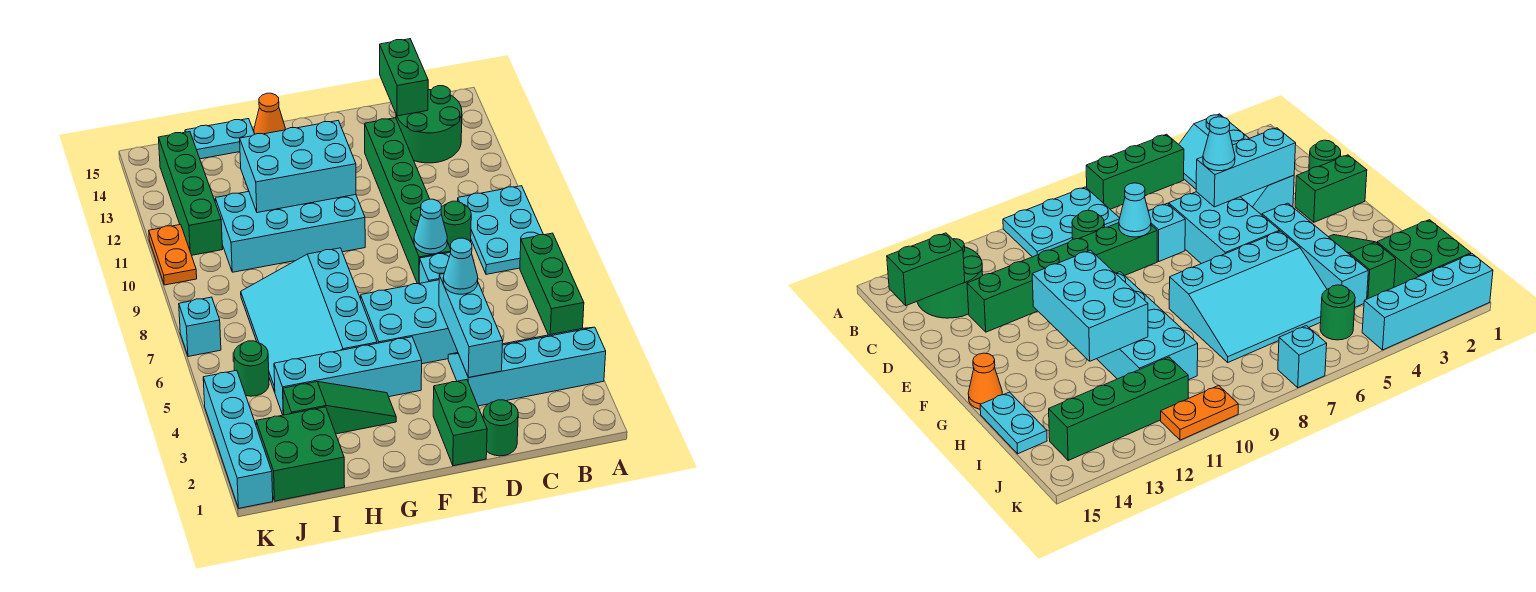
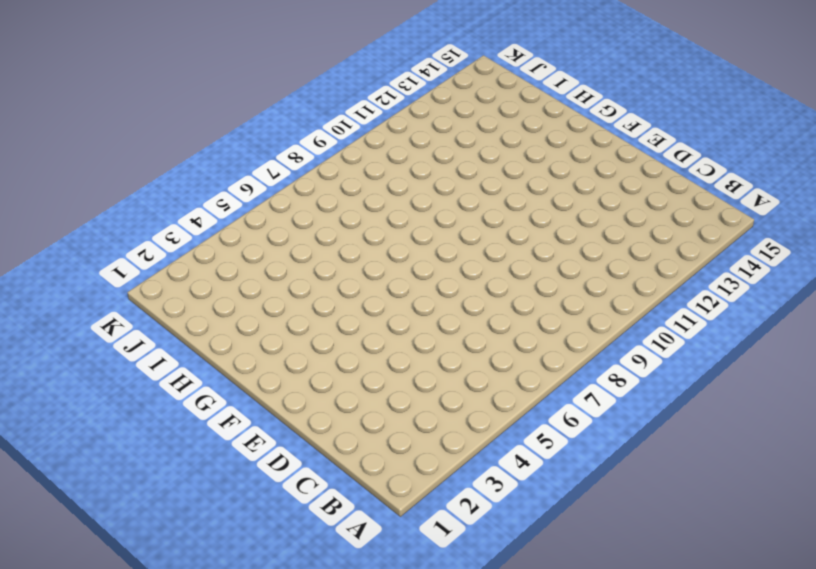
none -> cyan slope A3:D4 level 1 top 3
none -> green brick A5:A7 level 1
none -> cyan plate A8:B10 level 1

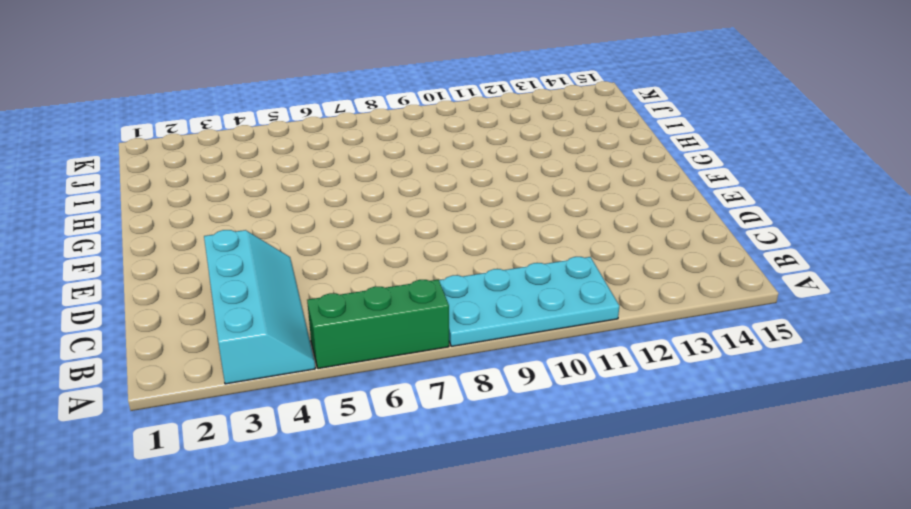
cyan plate A8:B11 level 1 -> cyan plate A8:B10 level 1
none -> green round brick B13:C14 level 1
none -> green round brick C9 level 1
none -> green round brick D1 level 1

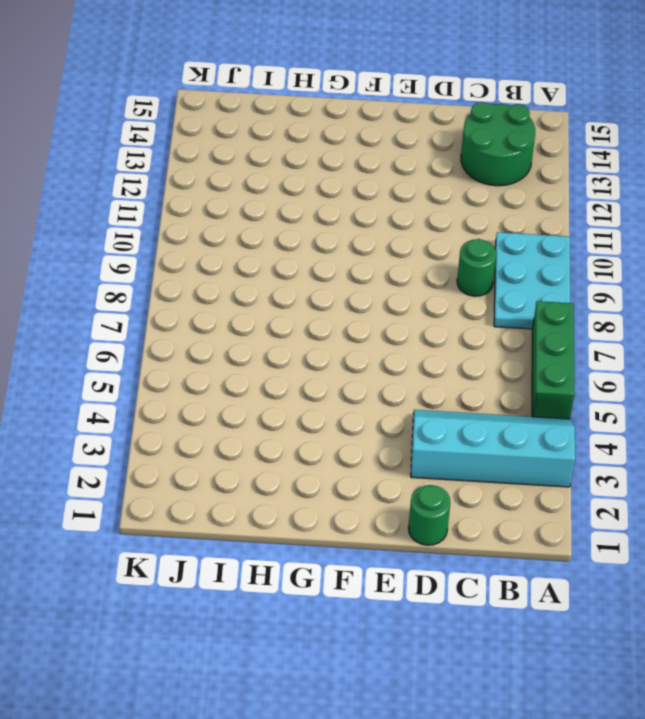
none -> cyan brick D5:F6 level 1
none -> cyan brick D7 level 1
none -> green brick D8:D13 level 1

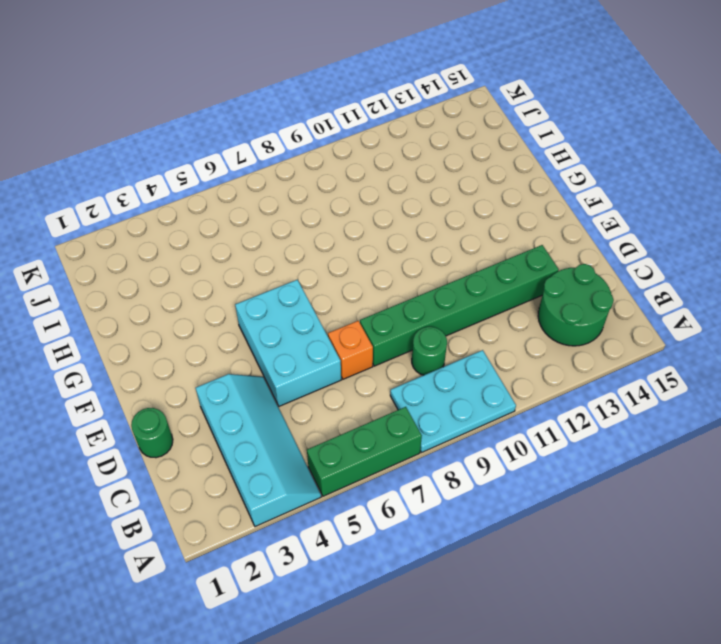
orange brick D7 level 1 -> cyan brick D7 level 1
none -> green brick E1:E2 level 1
none -> cyan brick F4:I4 level 1
none -> cyan brick F10:I11 level 1

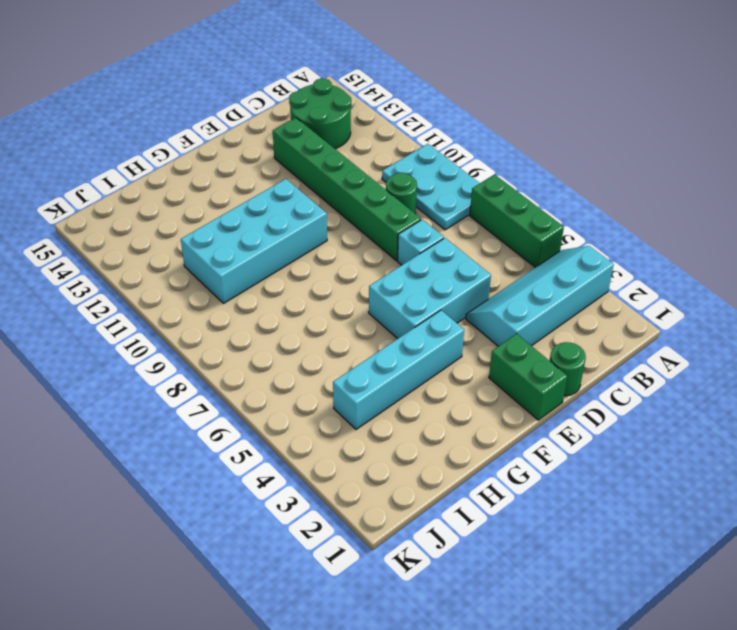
none -> green slope G3:I3 level 1 top I
none -> cyan slope G5:I8 level 1 top G
none -> orange cone G15 level 1

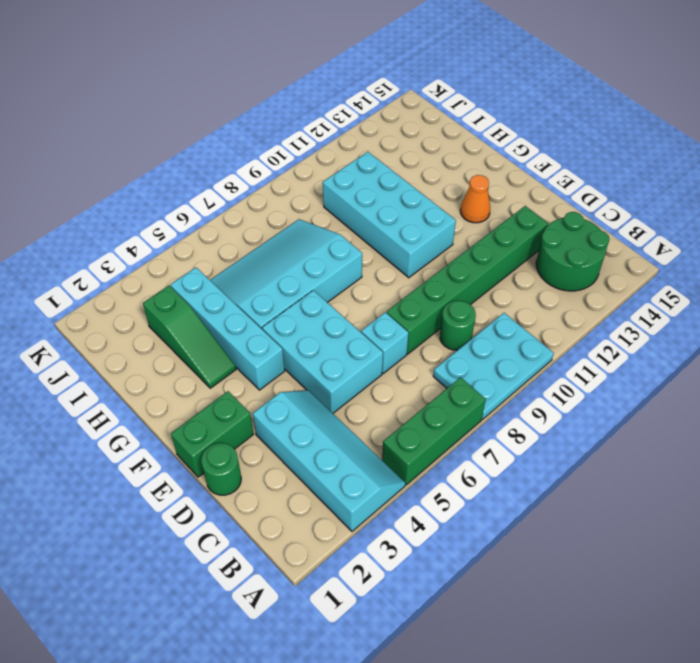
orange cone F13 level 1 -> orange cone G15 level 1
none -> cyan plate H15:I15 level 1
none -> green brick I1:J2 level 1
none -> green round brick J5 level 1

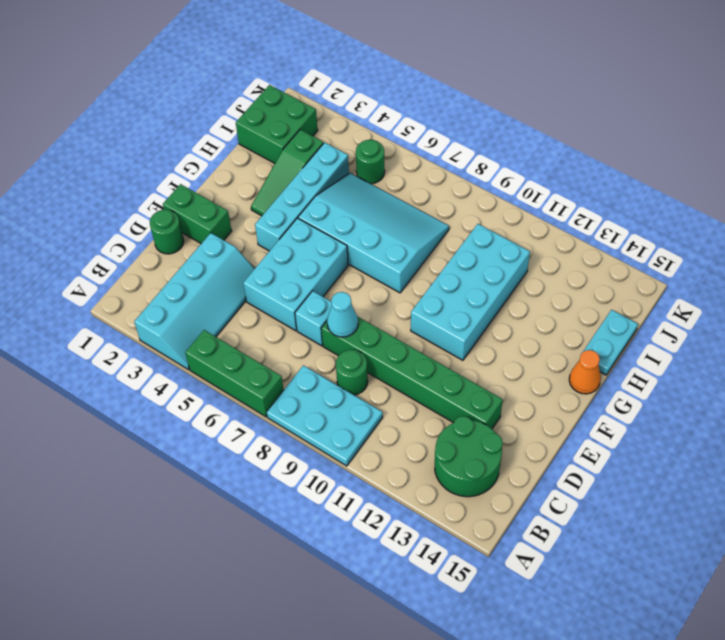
none -> green brick J11:J14 level 1
none -> cyan brick K1:K4 level 1
none -> cyan brick K7 level 1

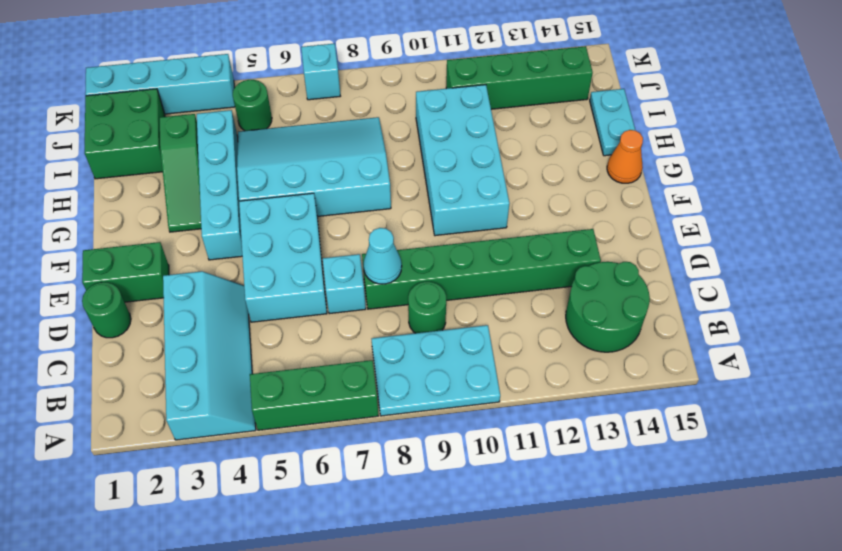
none -> orange plate K10:K11 level 1
none -> green brick C14:C15 level 2
none -> cyan brick D3:D5 level 2

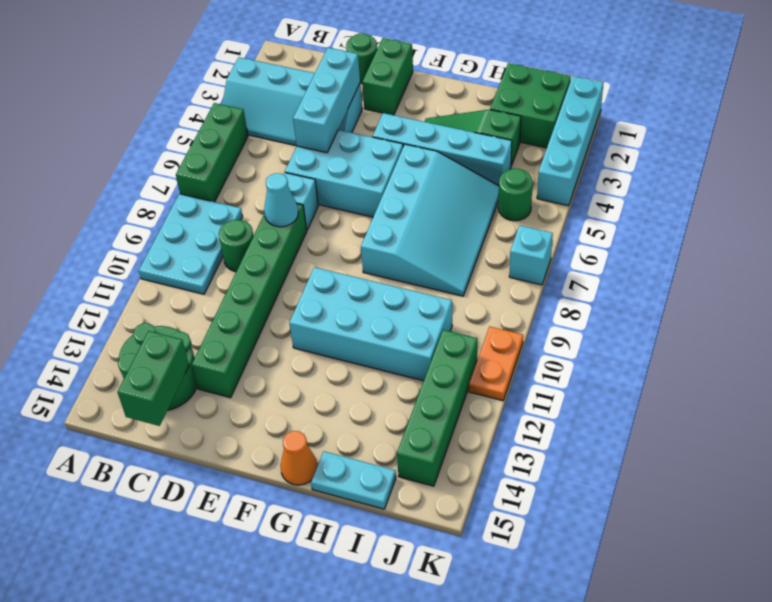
none -> cyan brick F11:H12 level 2
none -> cyan cone D5 level 3

